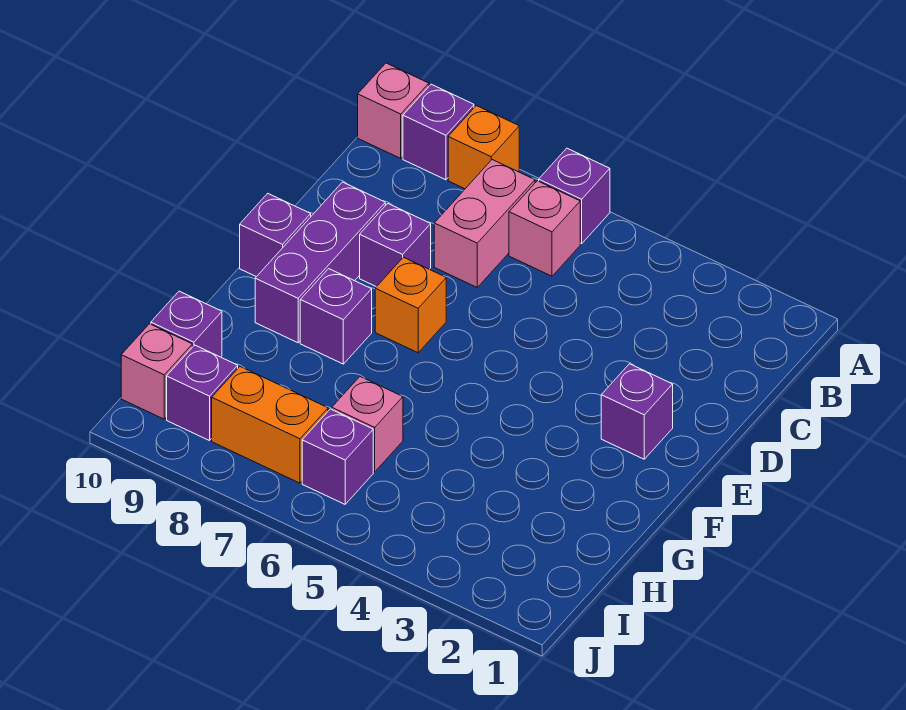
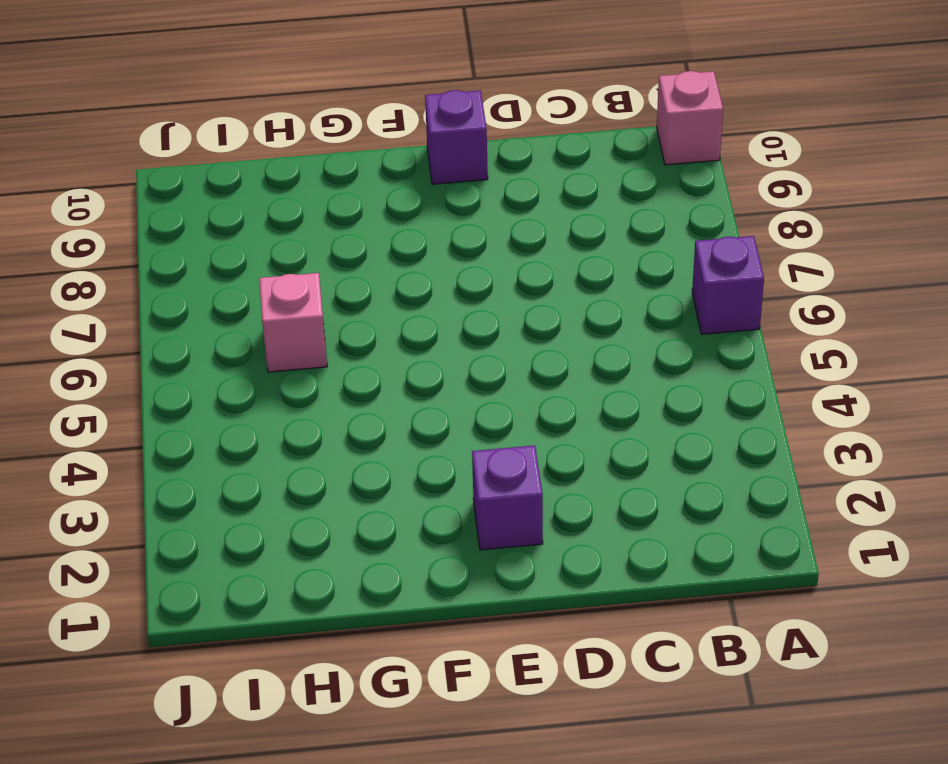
none -> orange brick A8 level 1
none -> purple brick A9 level 1
none -> pink brick B6 level 1

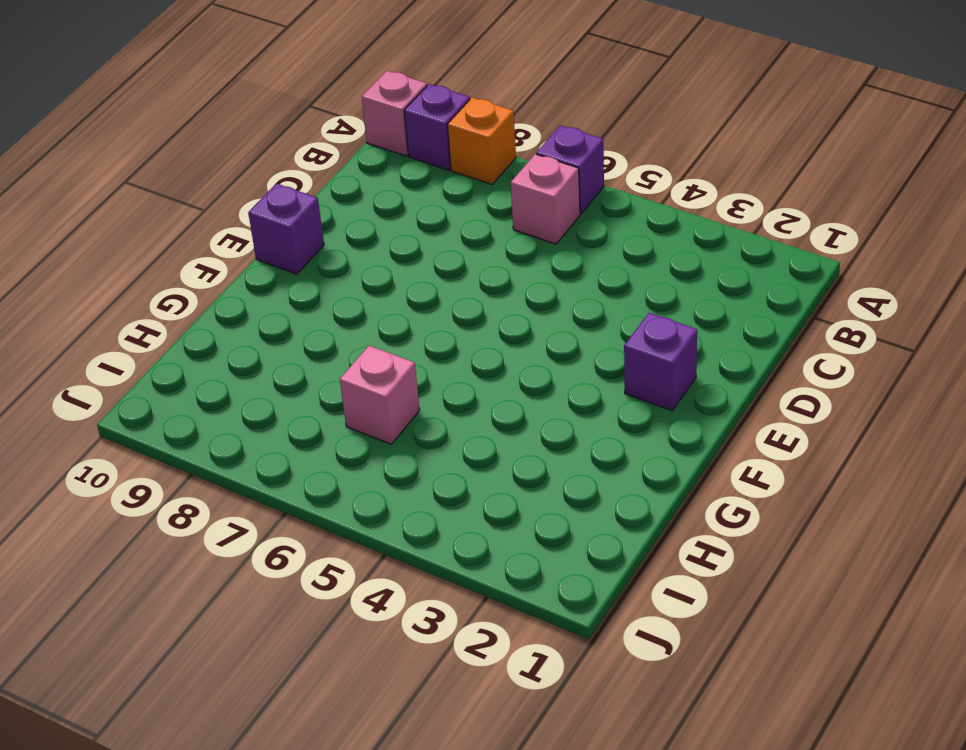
none -> pink brick B7:C7 level 1
none -> purple brick D8 level 1
none -> purple brick D9:F9 level 1

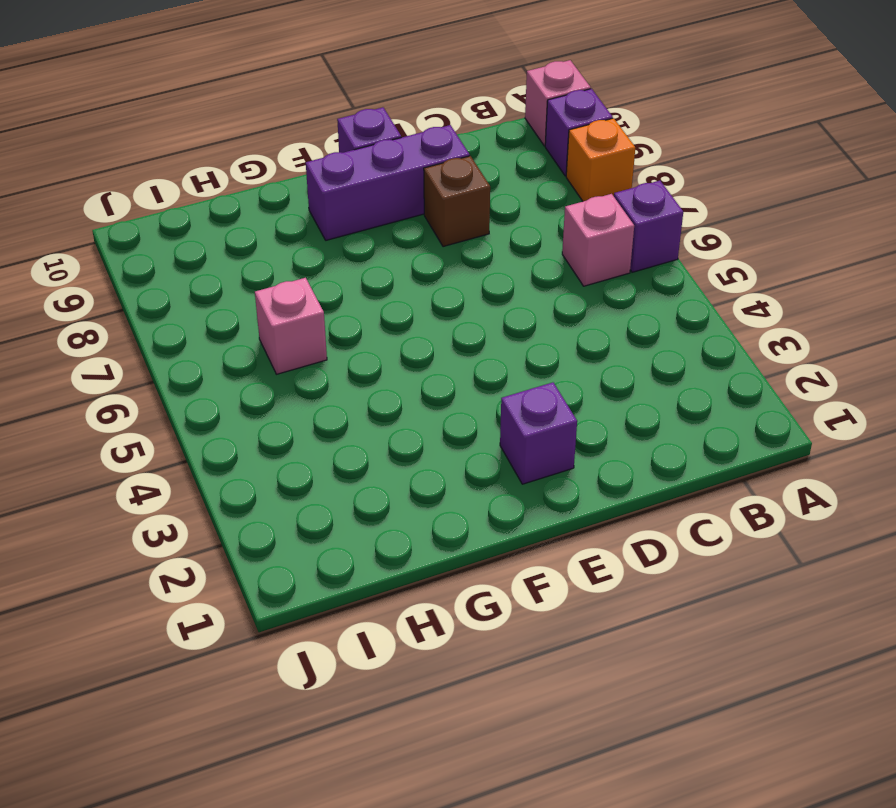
brown brick D8 level 1 -> purple brick D8 level 1
none -> pink brick B7:C7 level 1
none -> orange brick E7 level 1
none -> purple brick F8 level 1

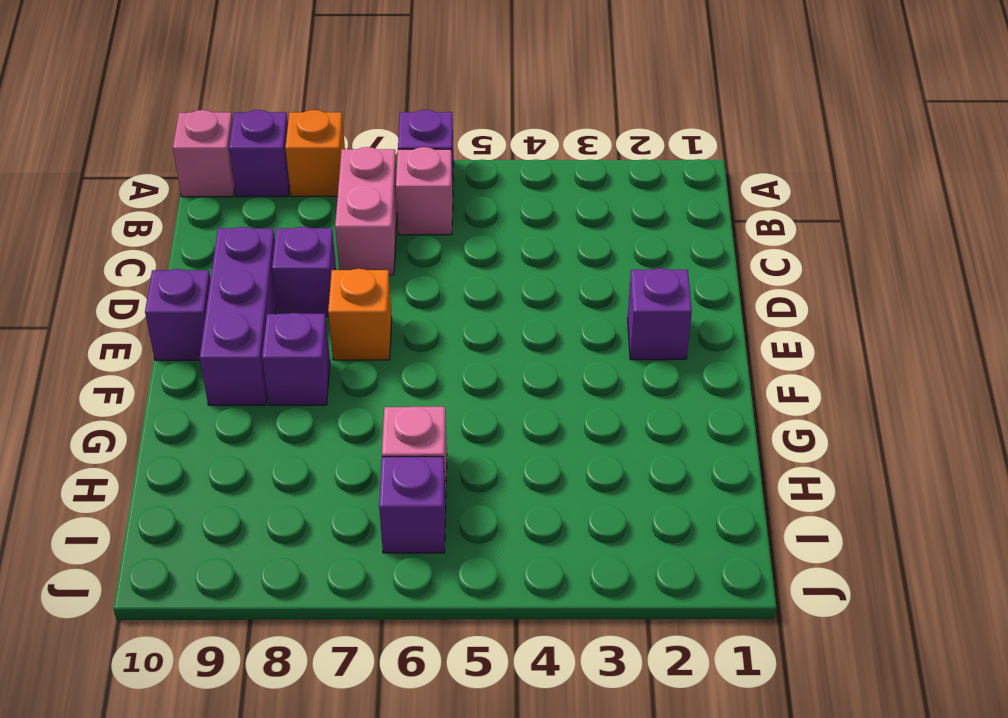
none -> purple brick H10 level 1
none -> orange brick I7:I8 level 1
none -> purple brick I9 level 1

